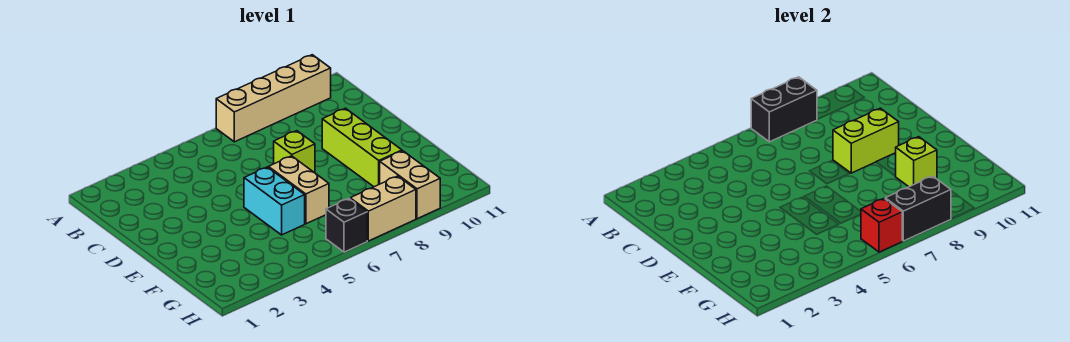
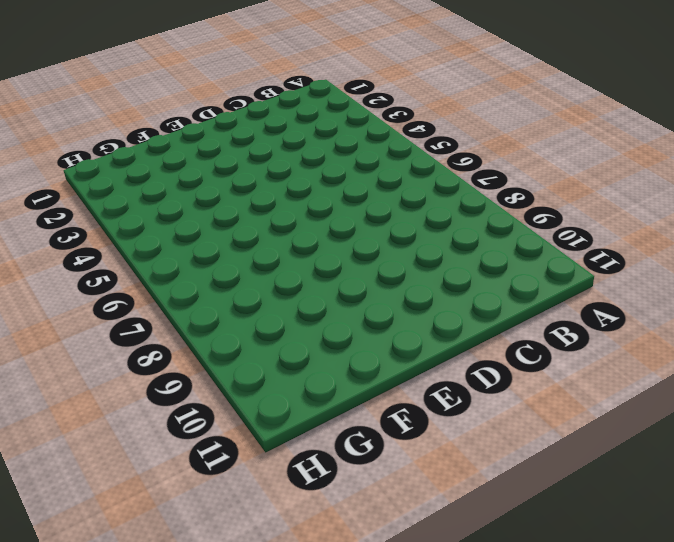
none -> tan brick A7:A10 level 1
none -> lime brick D7 level 1
none -> lime brick D9:F9 level 1

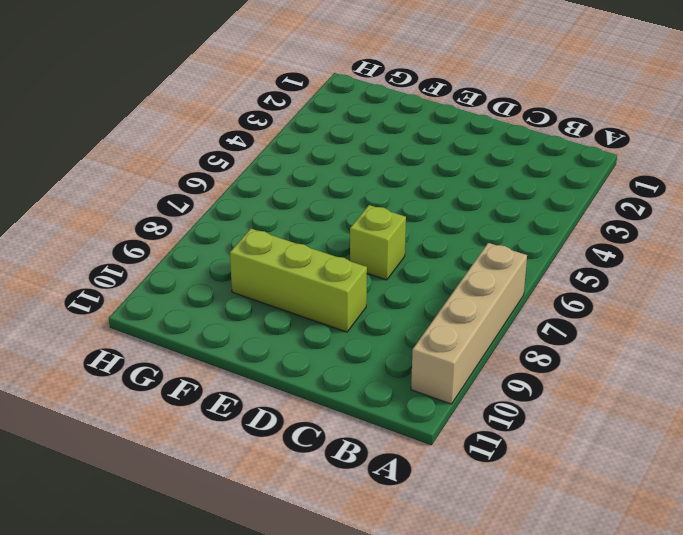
none -> cyan brick E5:F5 level 1
none -> tan brick E6:F6 level 1
none -> tan brick G9:H9 level 1

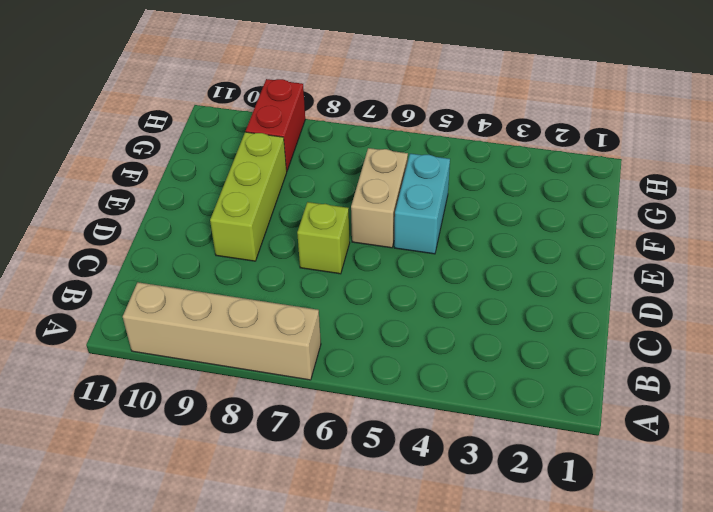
red brick G9:H9 level 1 -> tan brick G9:H9 level 1
none -> black brick H6 level 1
none -> tan brick H7:H8 level 1
none -> black brick A7:A8 level 2

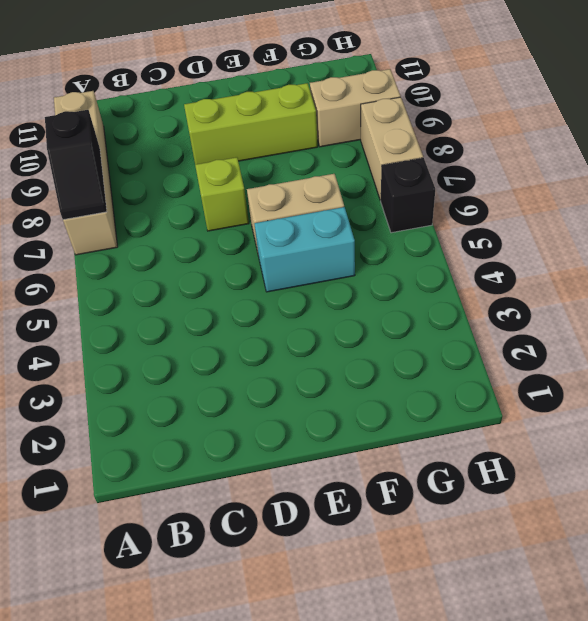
black slope A7:A8 level 2 top 8 -> black brick A7:A8 level 2
none -> lime brick D8:D9 level 2
none -> lime brick F9 level 2
none -> red brick H6 level 2

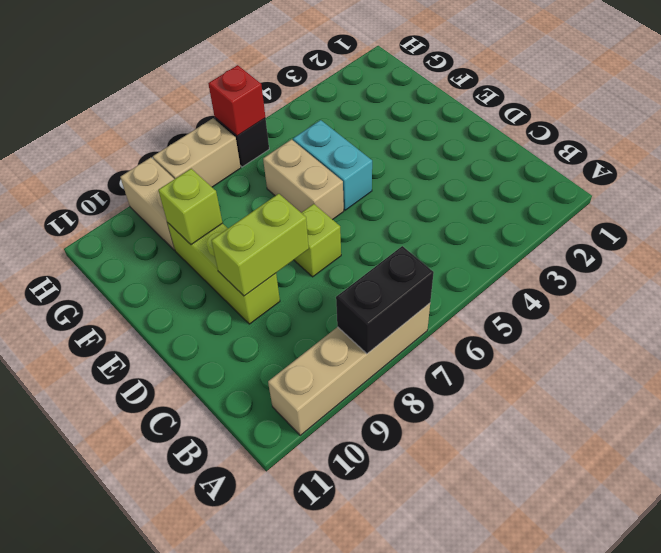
none -> black brick H7:H8 level 2

